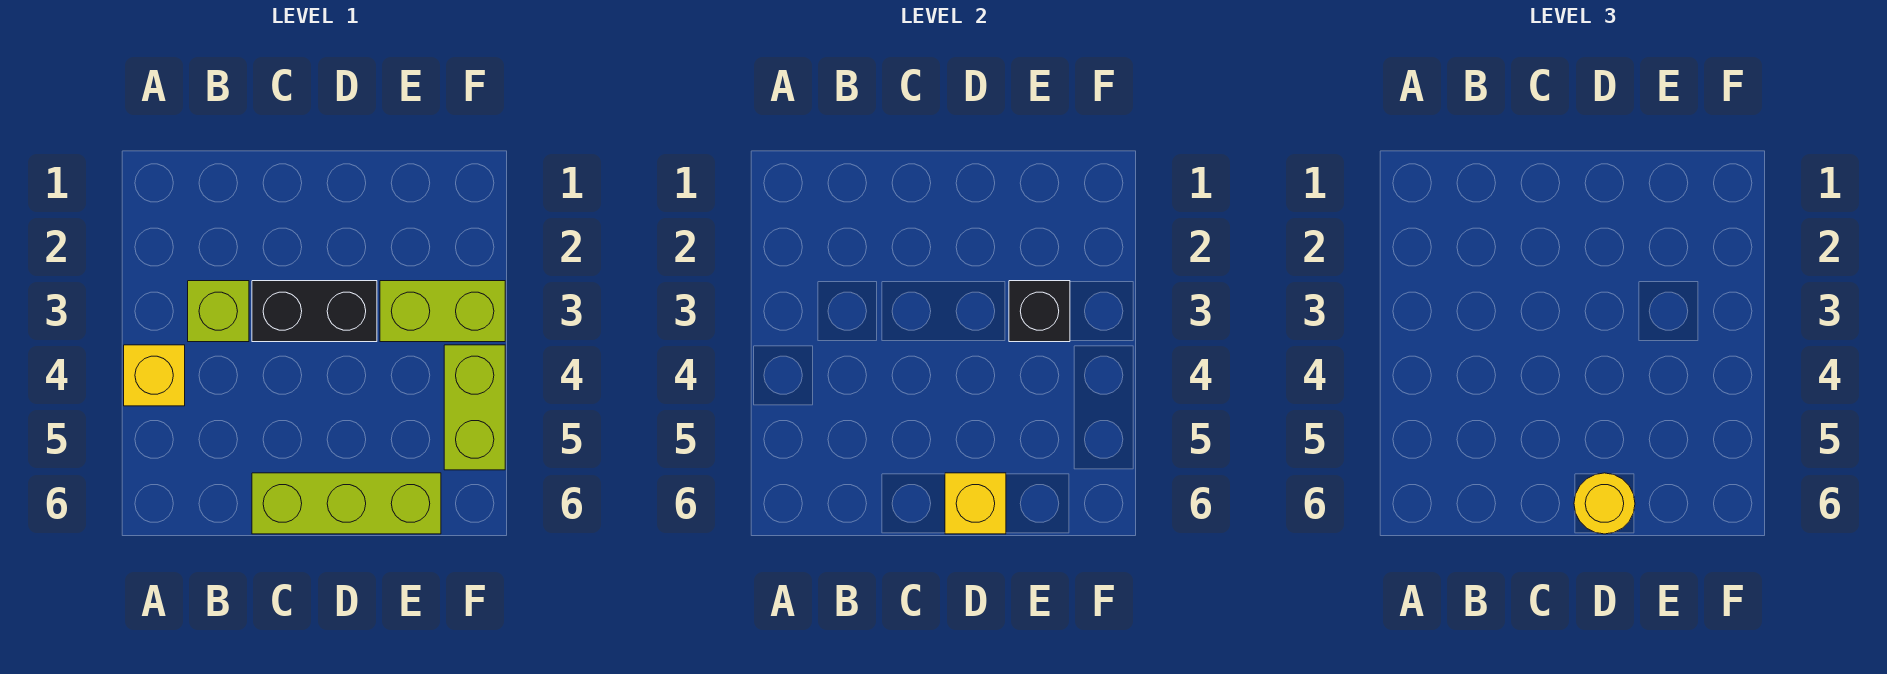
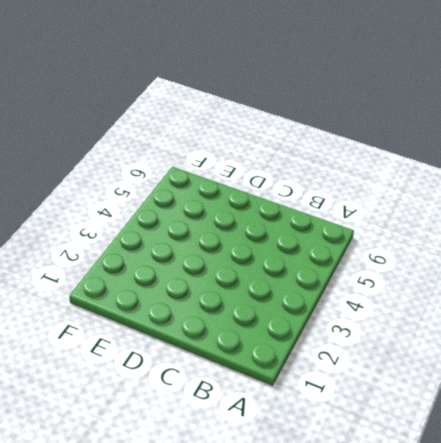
none -> yellow brick A4 level 1
none -> lime brick B3 level 1

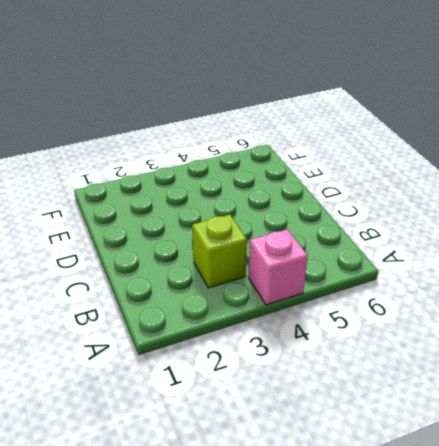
pink brick A4 level 1 -> yellow brick A4 level 1
none -> black brick C3:D3 level 1
none -> lime brick C6:E6 level 1

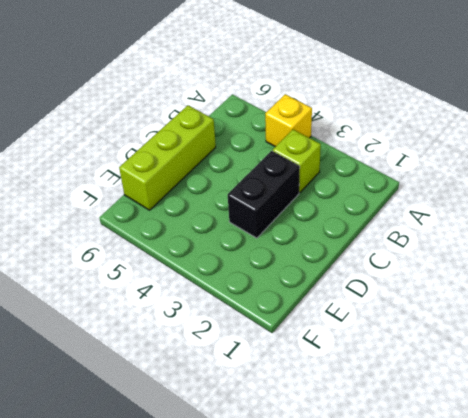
none -> lime brick E3:F3 level 1
none -> lime brick F4:F5 level 1

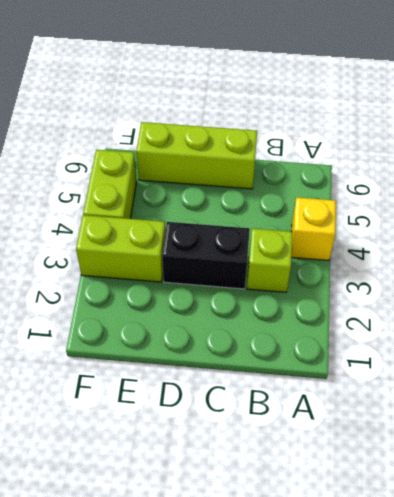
none -> yellow brick D6 level 2
none -> black brick E3 level 2

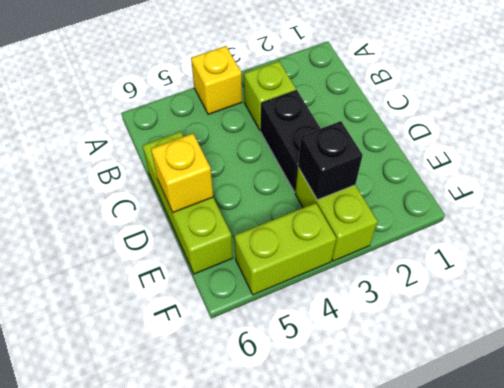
none -> yellow round brick D6 level 3

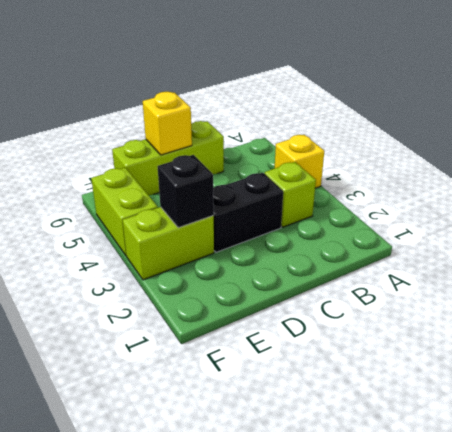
none -> yellow round brick D6 level 3

